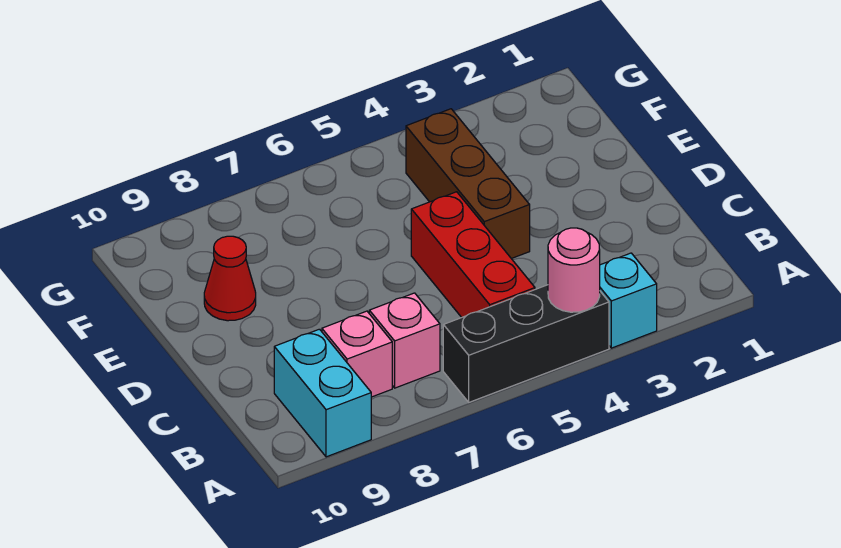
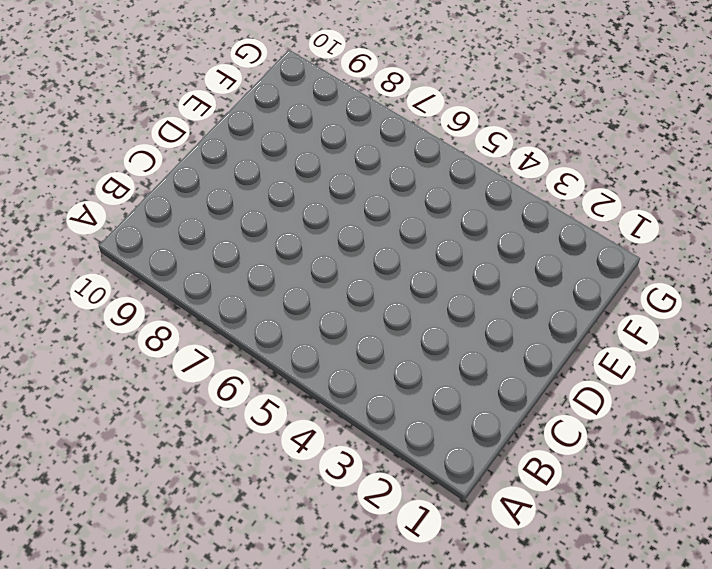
none -> cyan brick A3 level 1
none -> black brick A4:A6 level 1

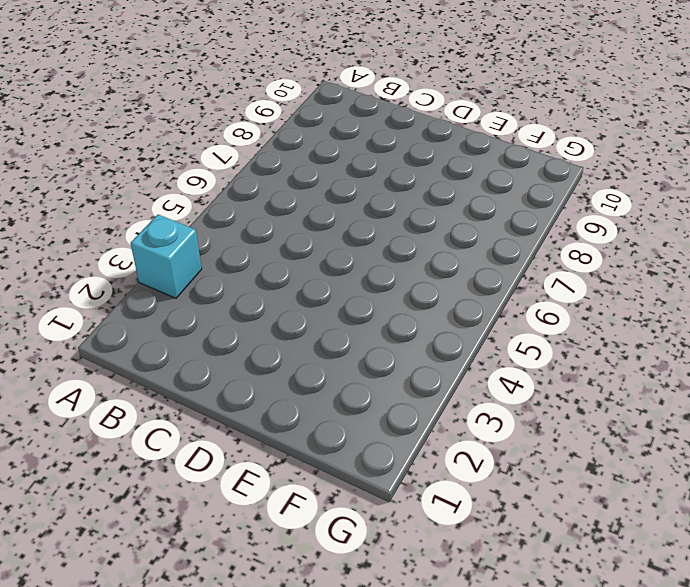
none -> black brick A4:A6 level 1
none -> cyan brick A9:B9 level 1

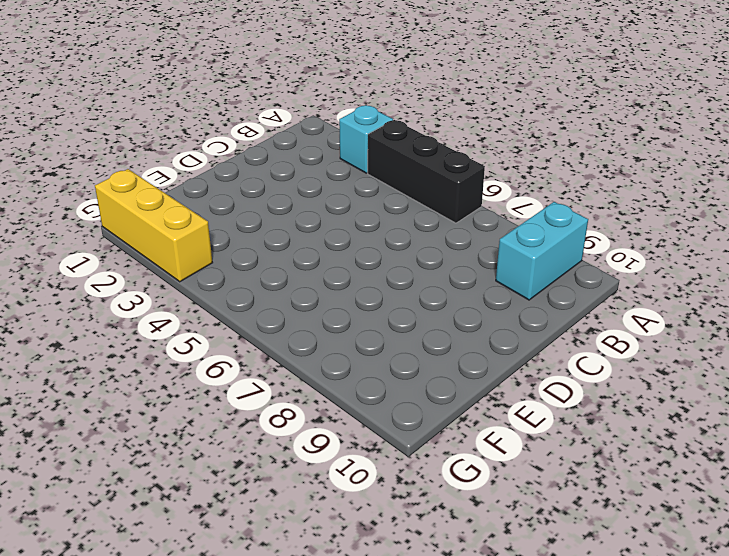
yellow brick G1:G3 level 1 -> none
none -> red brick B5:D5 level 1
none -> pink brick B7 level 1

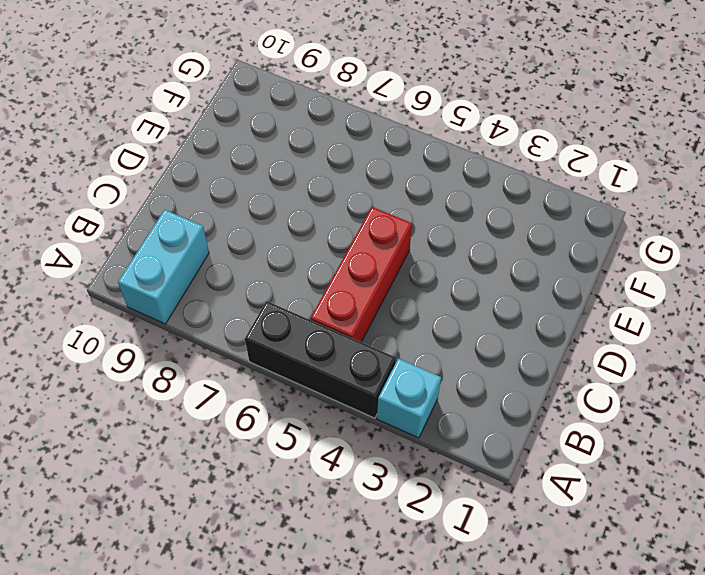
none -> pink brick B7 level 1
none -> pink brick B8 level 1

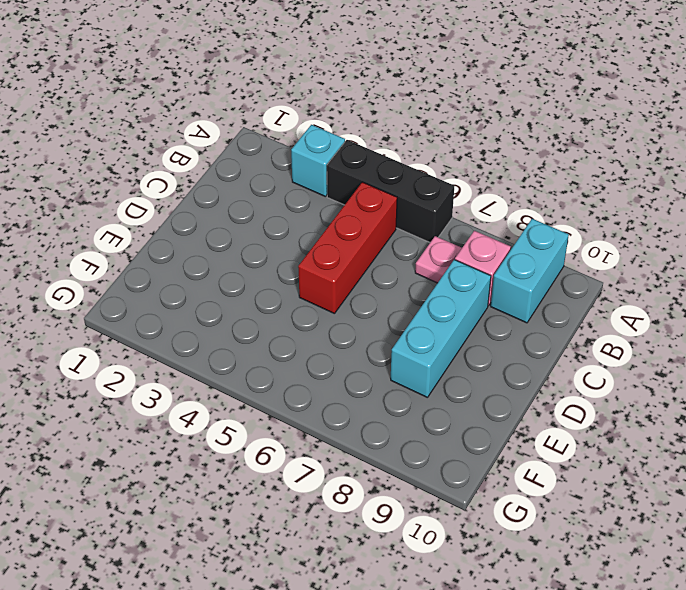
pink plate B7 level 1 -> pink brick B7 level 1
cyan brick C8:E8 level 1 -> none
none -> brown brick D4:F4 level 1
none -> red cone E9 level 1

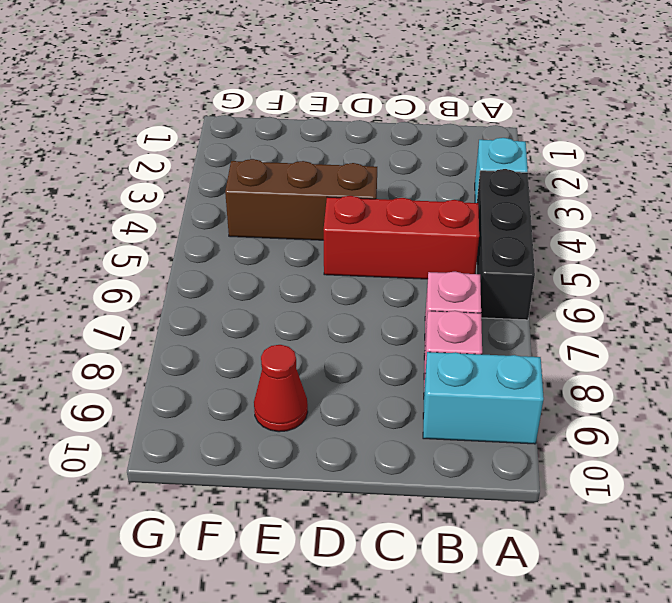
none -> pink round brick A4 level 2

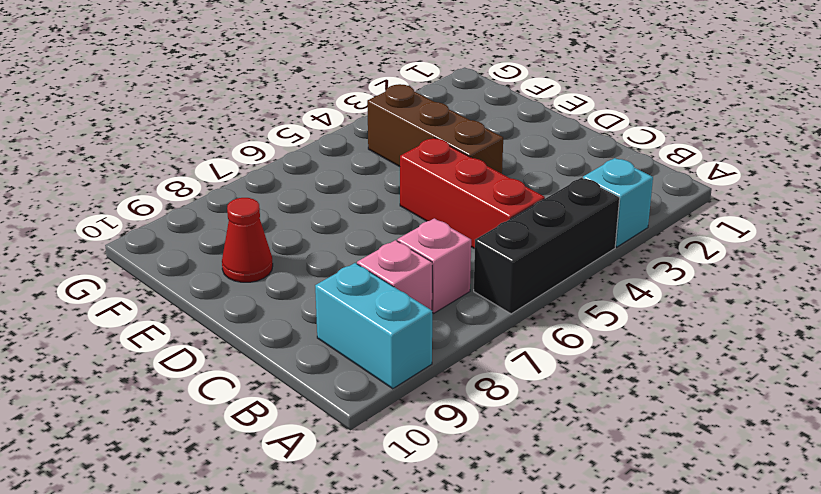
none -> pink round brick A4 level 2

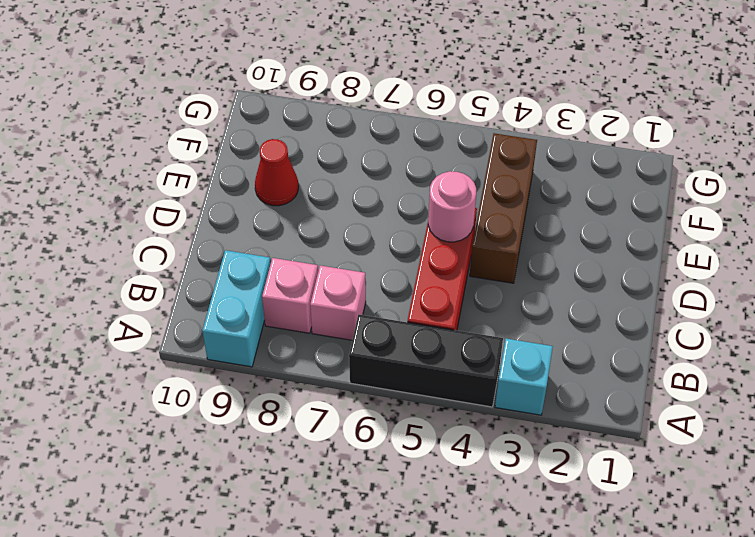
pink round brick D5 level 2 -> pink round brick A4 level 2

